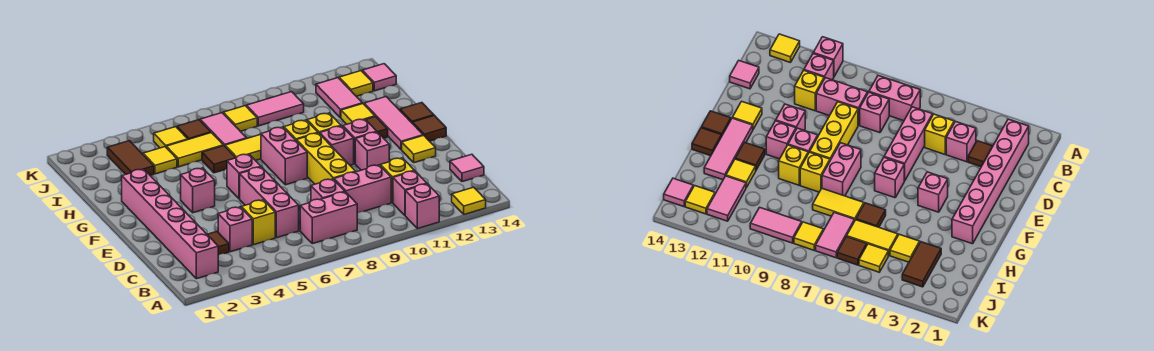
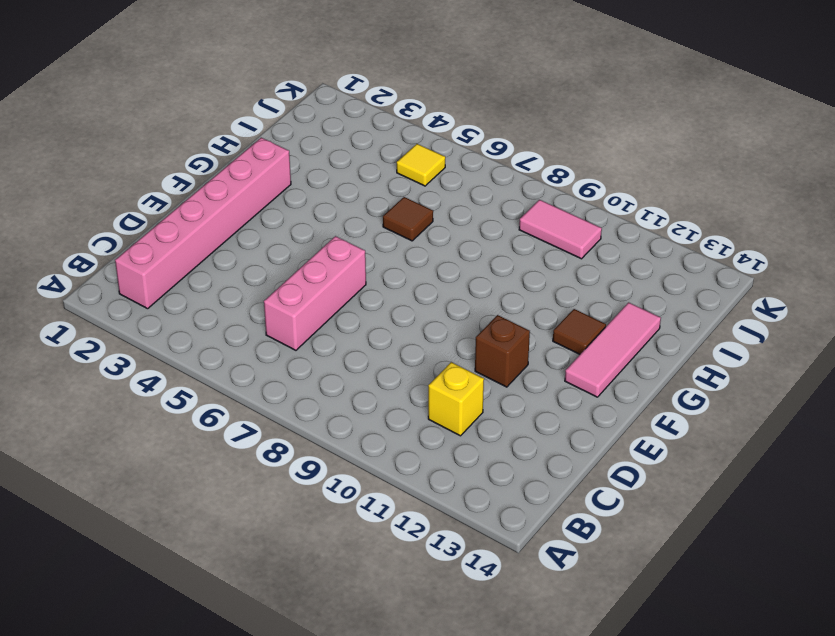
brown brick E11 level 1 -> pink brick E11 level 1
none -> pink brick A11 level 1
none -> yellow tile A13 level 1
none -> pink brick B7:B8 level 1
none -> pink brick B11 level 1

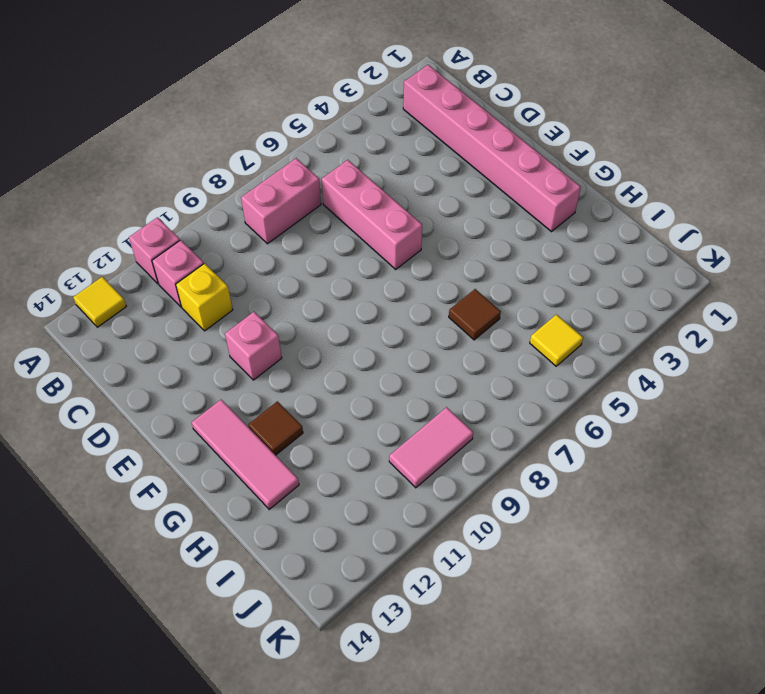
none -> brown tile C3 level 1
none -> pink brick C4 level 1
none -> yellow brick C5 level 1
none -> pink brick C8 level 1

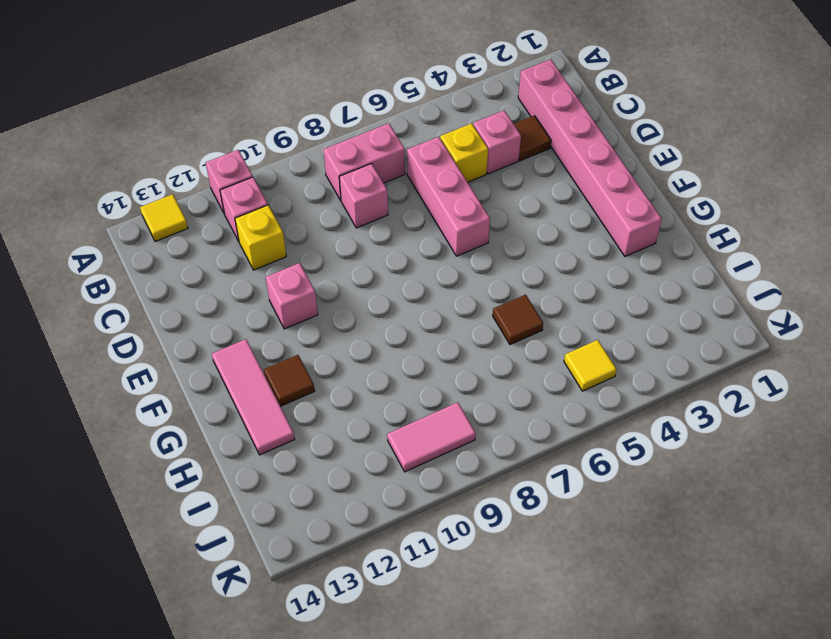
none -> pink brick C9:C10 level 1
none -> pink tile C14 level 1
none -> yellow brick D9:F9 level 1
none -> yellow tile E13 level 1

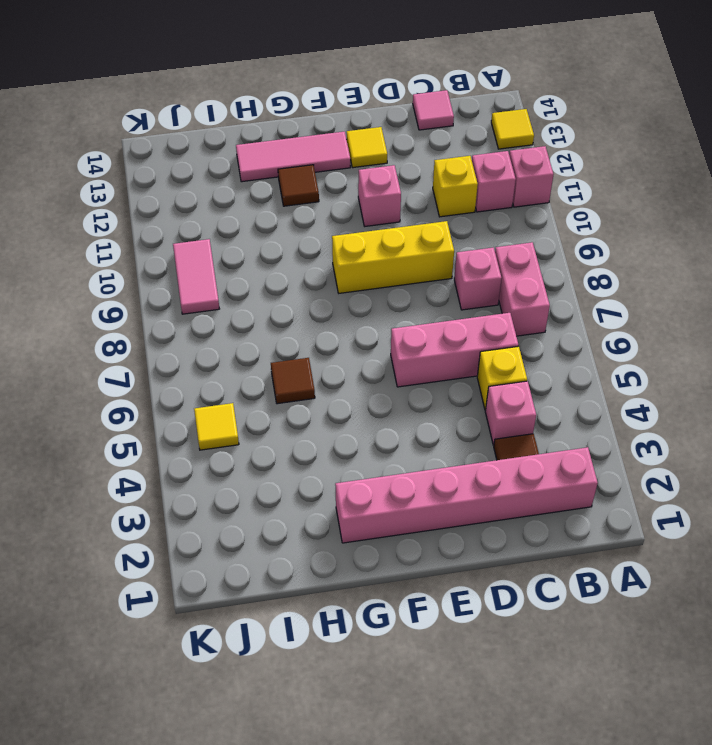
none -> pink brick C9:C10 level 1
none -> pink brick F4 level 1
none -> pink brick F6 level 1
none -> pink brick F8:G8 level 1

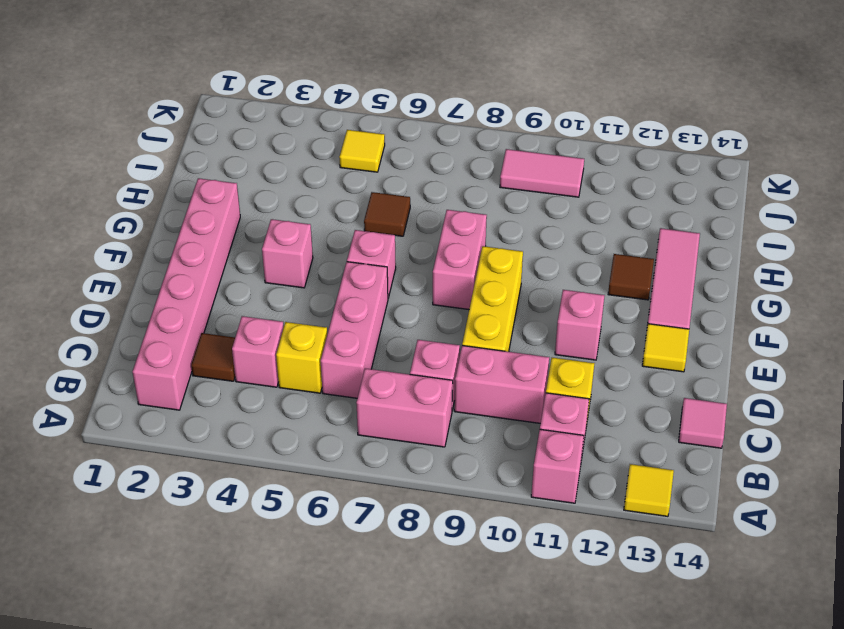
none -> pink brick F10 level 1
none -> pink brick F11 level 1
none -> brown tile F14 level 1
none -> yellow brick G9 level 1

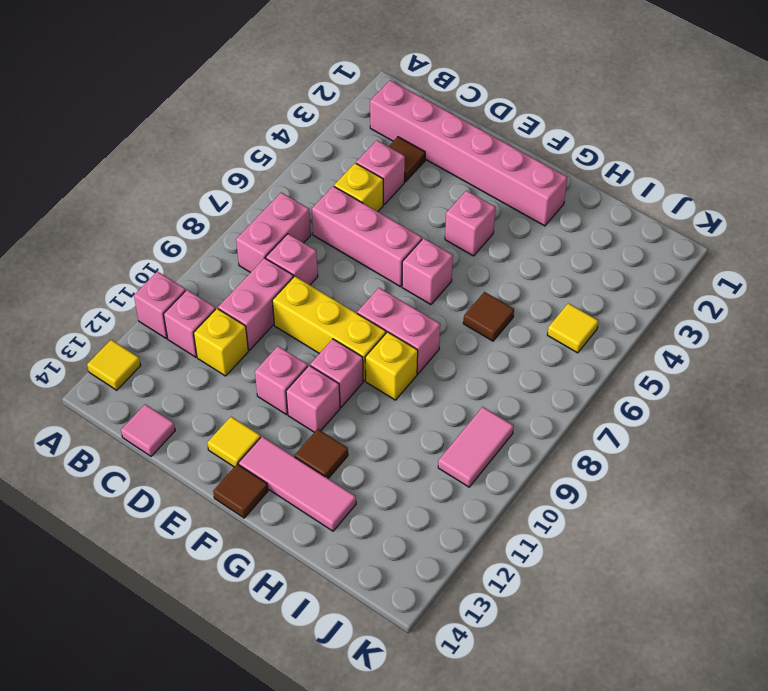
none -> yellow brick G10 level 1
none -> brown tile G14 level 1
none -> yellow tile H7:H8 level 1
none -> yellow tile H12 level 1

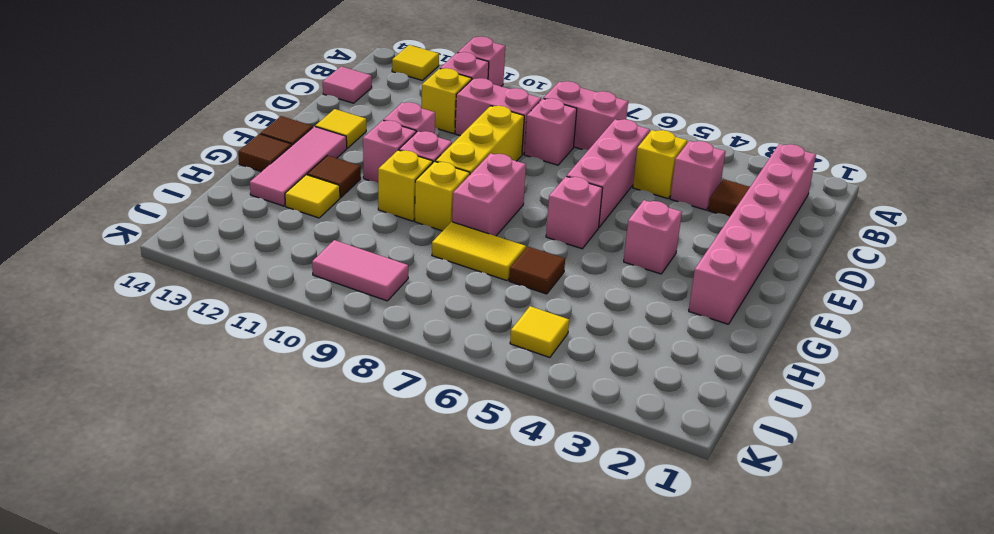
none -> brown tile I3:J3 level 1
none -> yellow tile I4 level 1
none -> yellow tile I5:I6 level 1
none -> pink tile I7:J7 level 1

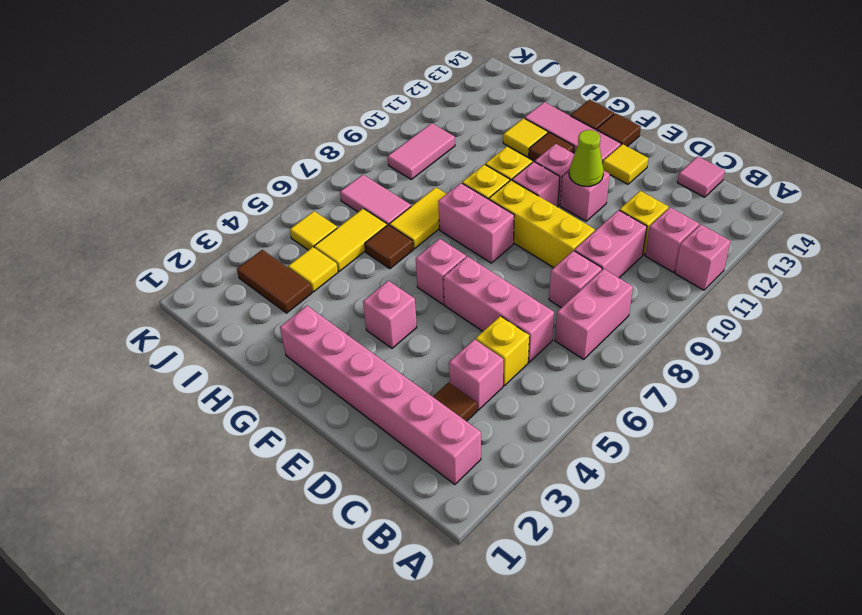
lime cone E11 level 2 -> none
none -> yellow tile A13 level 1
none -> pink tile I12:J12 level 1
none -> brown tile J6 level 1
none -> yellow tile J8 level 1

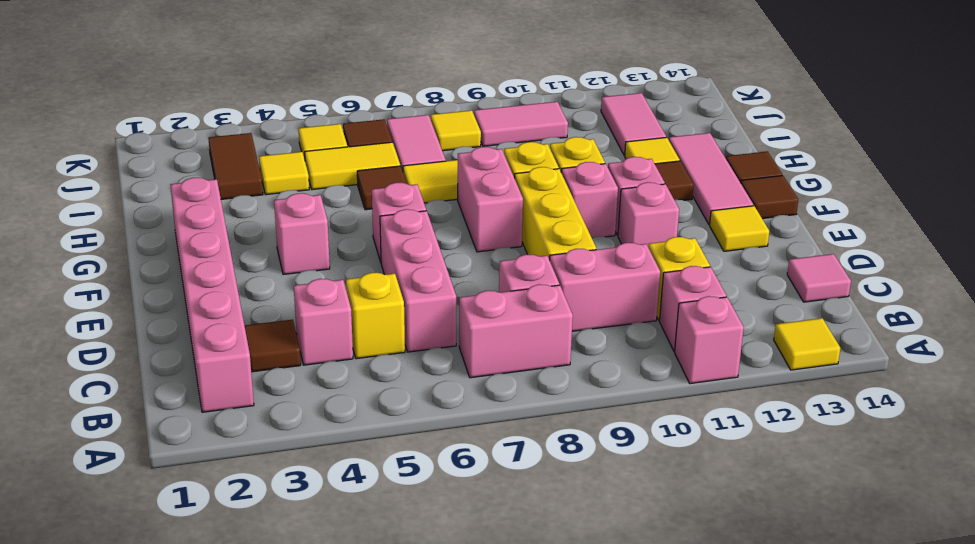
none -> yellow tile J13 level 1
none -> pink tile J14 level 1

